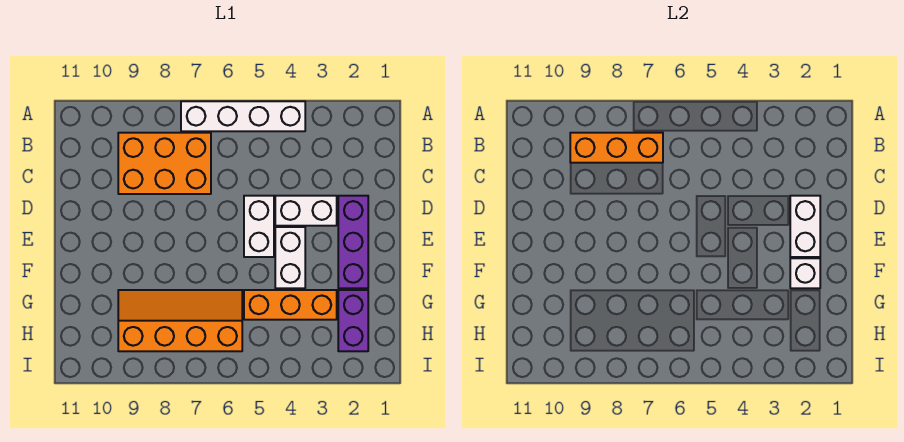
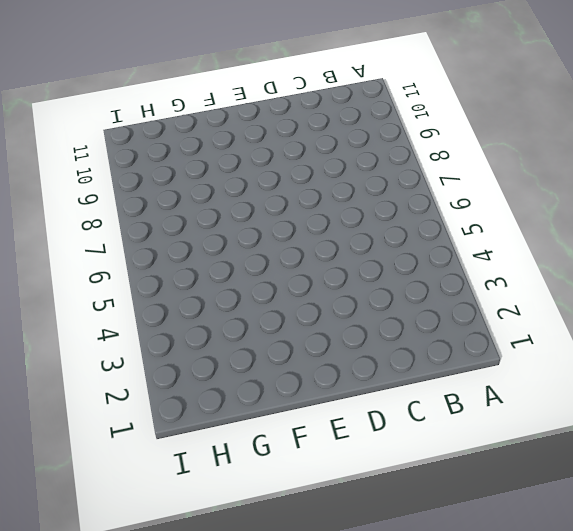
none -> white brick A4:A7 level 1
none -> orange brick B7:C9 level 1
none -> purple brick D2:F2 level 1

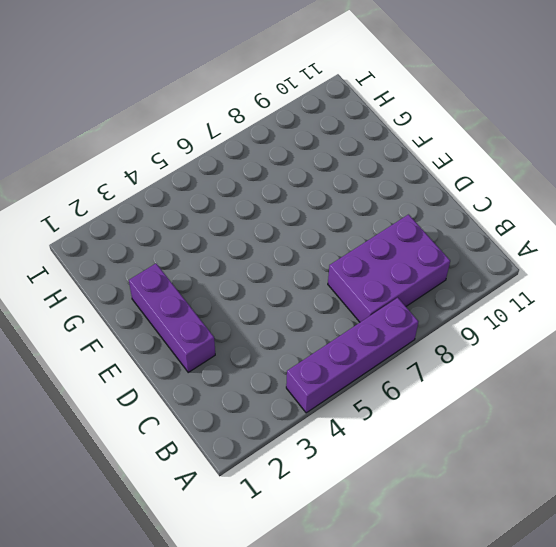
purple brick A4:A7 level 1 -> white brick A4:A7 level 1
purple brick B7:C9 level 1 -> orange brick B7:C9 level 1
none -> white brick D3:D4 level 1
none -> white brick D5:E5 level 1
none -> white brick E4:F4 level 1

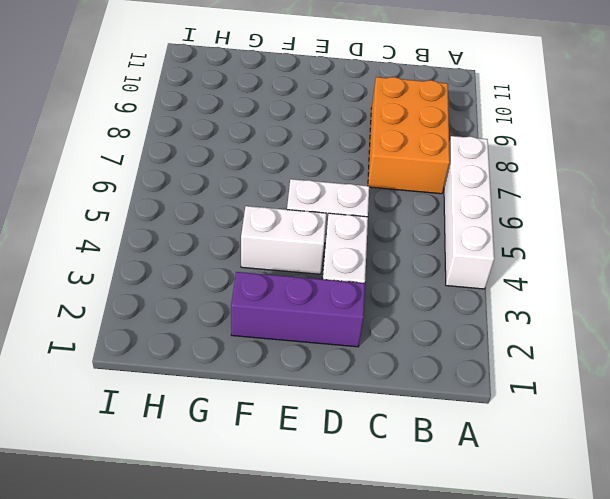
none -> purple brick G2:H2 level 1
none -> orange brick G3:G5 level 1
none -> orange slope G6:H9 level 1 top H

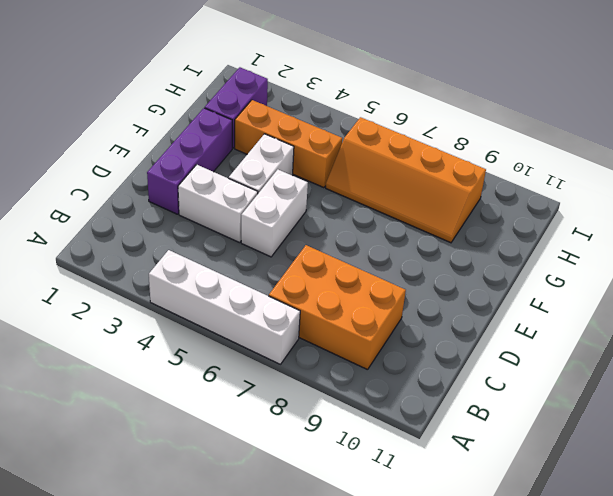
none -> orange brick B7:B9 level 2
none -> white brick D2:E2 level 2
none -> white brick F2 level 2

